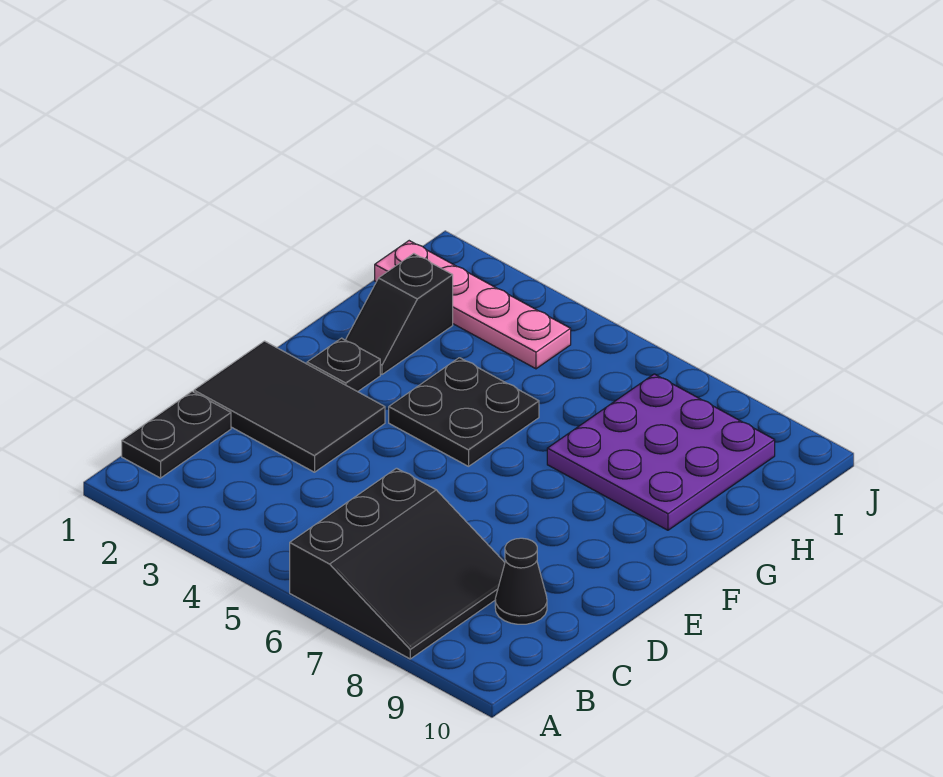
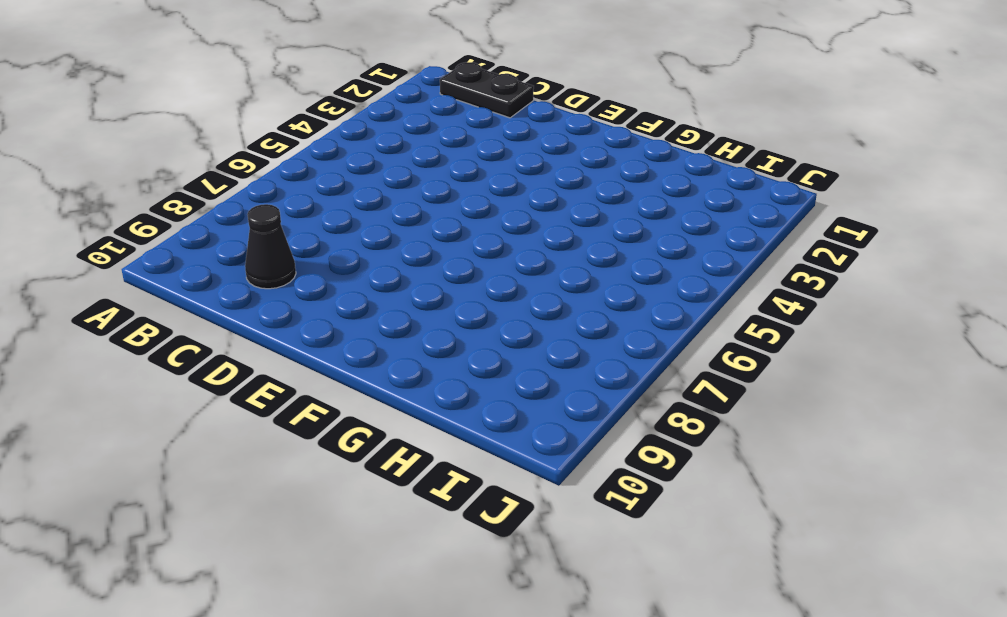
none -> black slope A6:C8 level 1 top 6
none -> black tile D1:E3 level 1

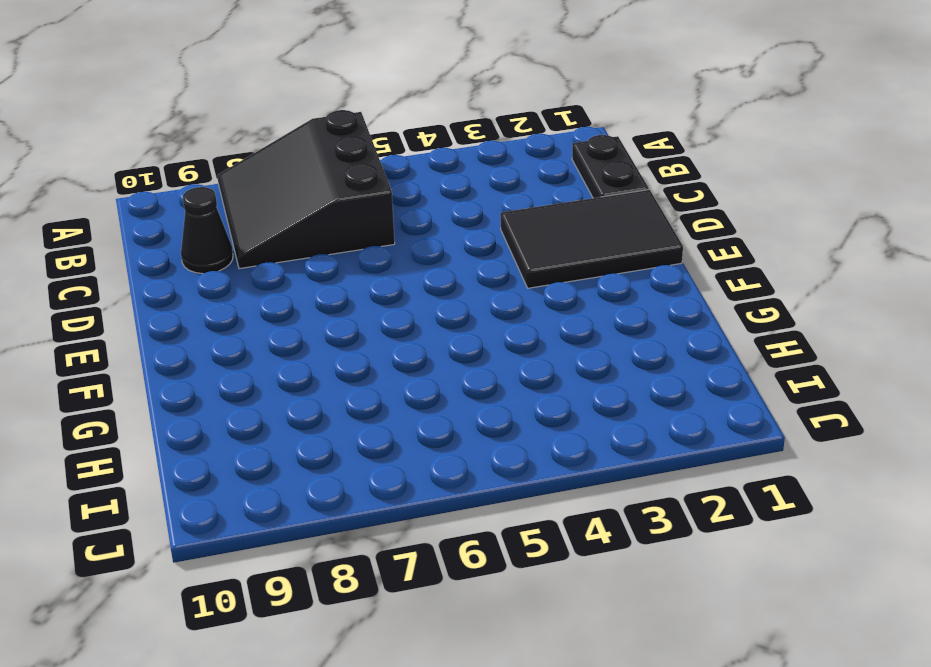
none -> black plate F2 level 1
none -> black plate F4:G5 level 1

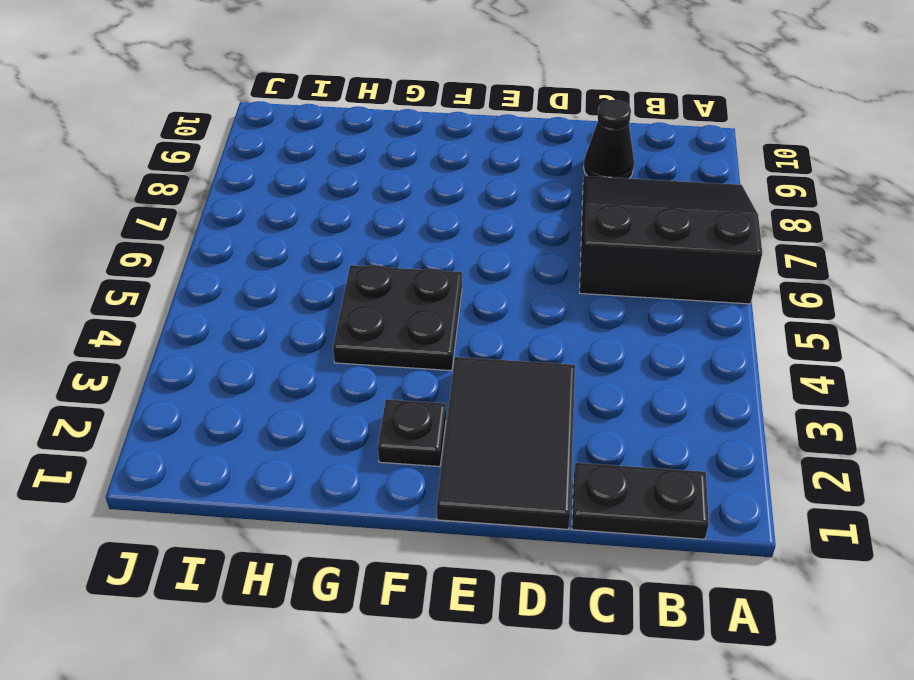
none -> black slope G2:H2 level 1 top H
none -> purple plate G7:I9 level 1

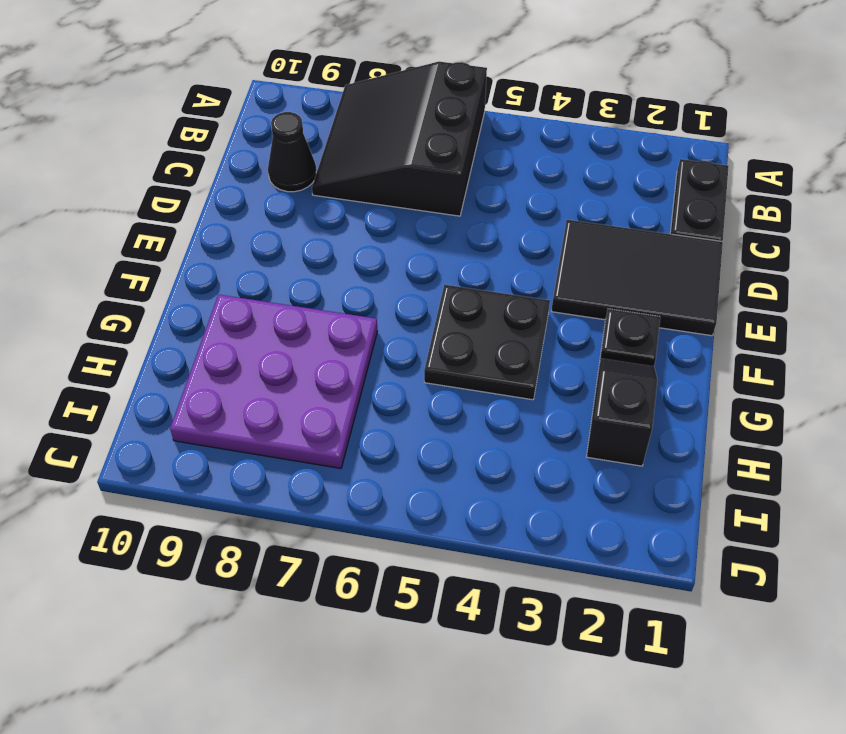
none -> pink plate I1:I4 level 1

